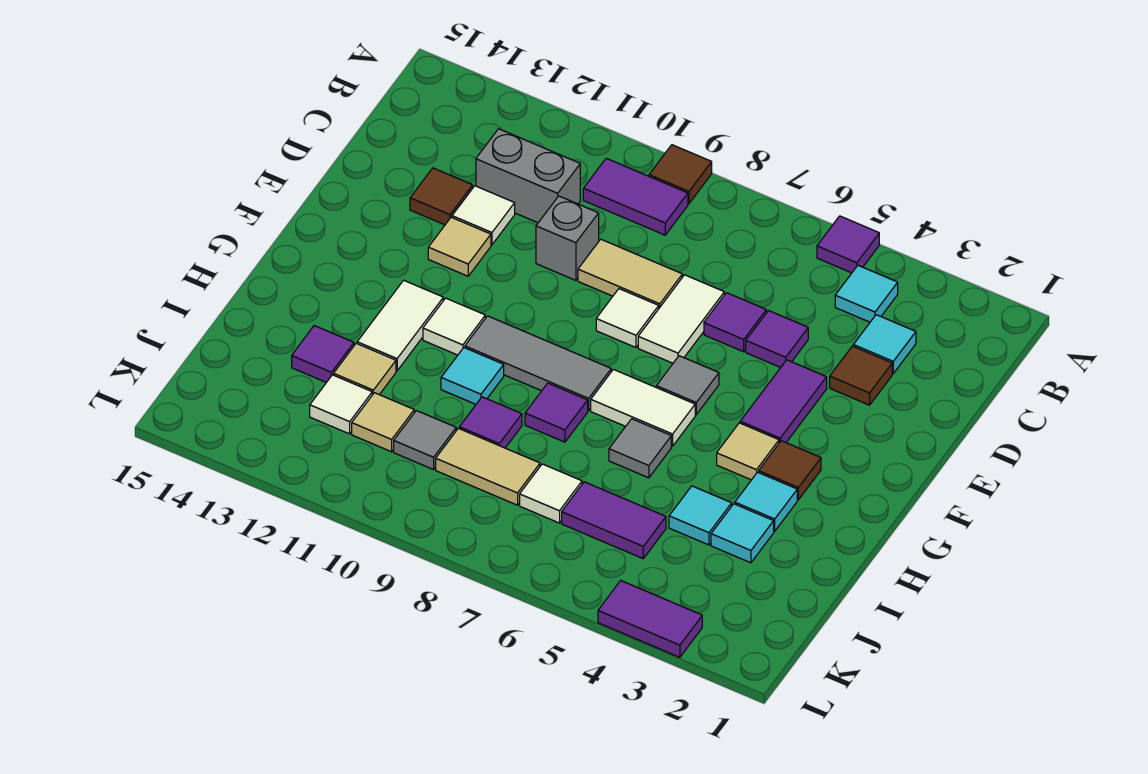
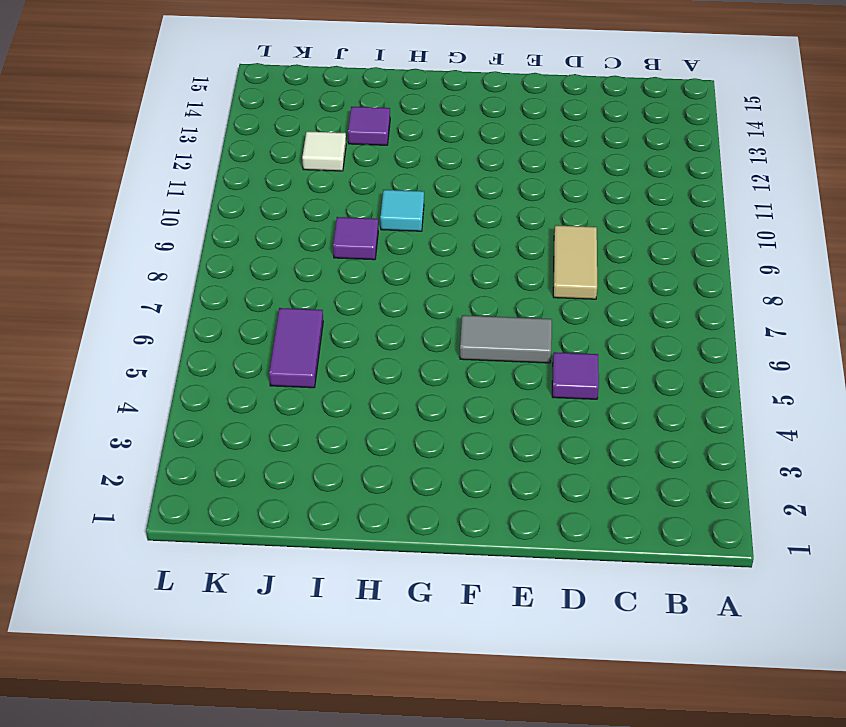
grey tile E6:F6 level 1 -> grey tile F6 level 1
none -> purple tile A5 level 1
none -> brown tile A9 level 1
none -> cyan tile B4 level 1
none -> purple tile B9:B10 level 1

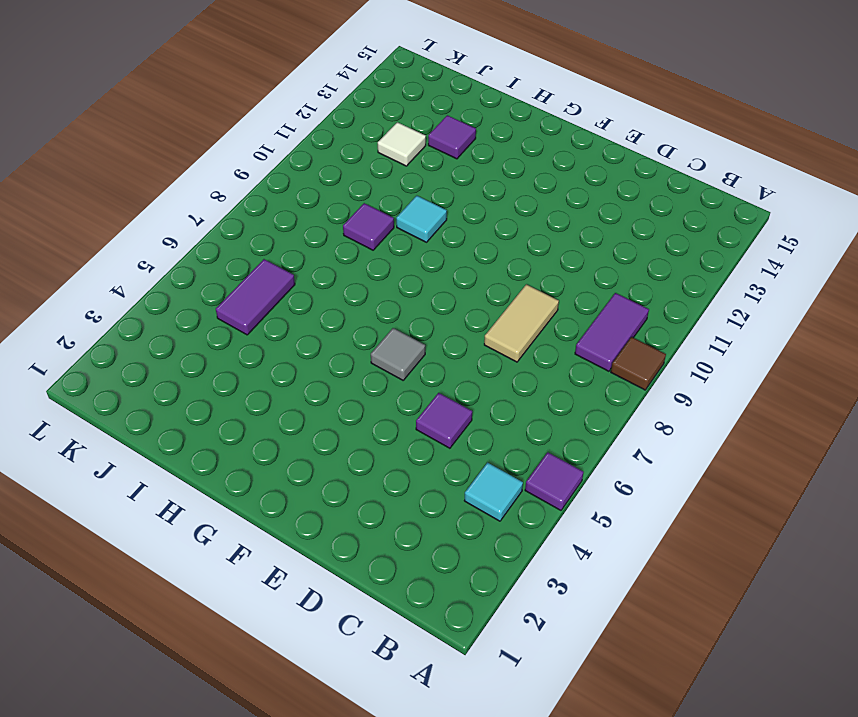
none -> cyan tile C3 level 1
none -> grey brick C11:C12 level 1
none -> brown tile D3 level 1
none -> purple tile D6 level 1

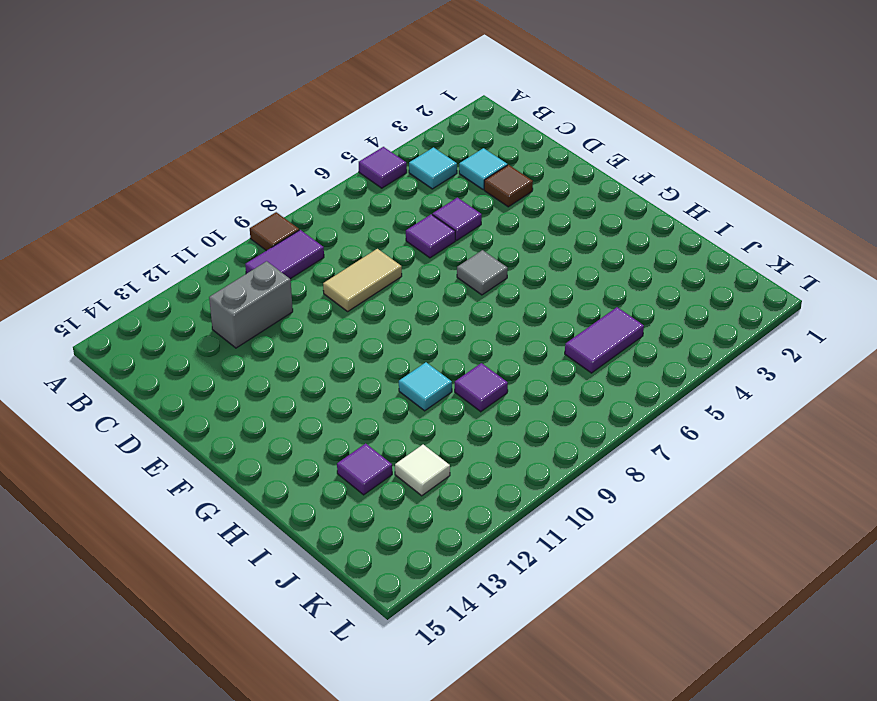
none -> white tile D7:E7 level 1
none -> grey brick D10 level 1
none -> white tile D12 level 1
none -> brown tile D13 level 1

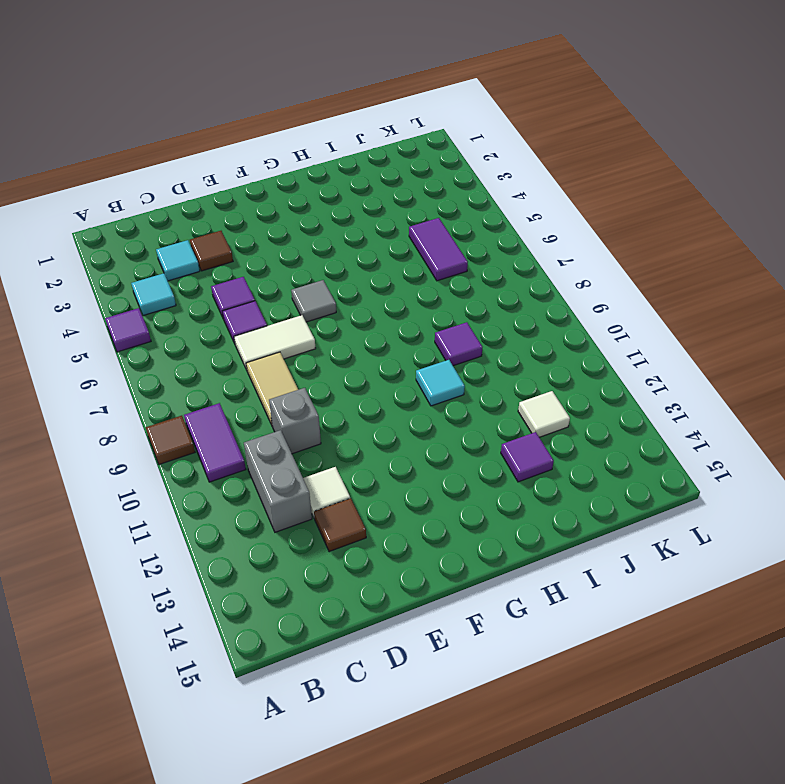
none -> purple tile E4:F4 level 1
none -> white tile E8 level 1
none -> tan tile E12 level 1
none -> brown tile G3 level 1

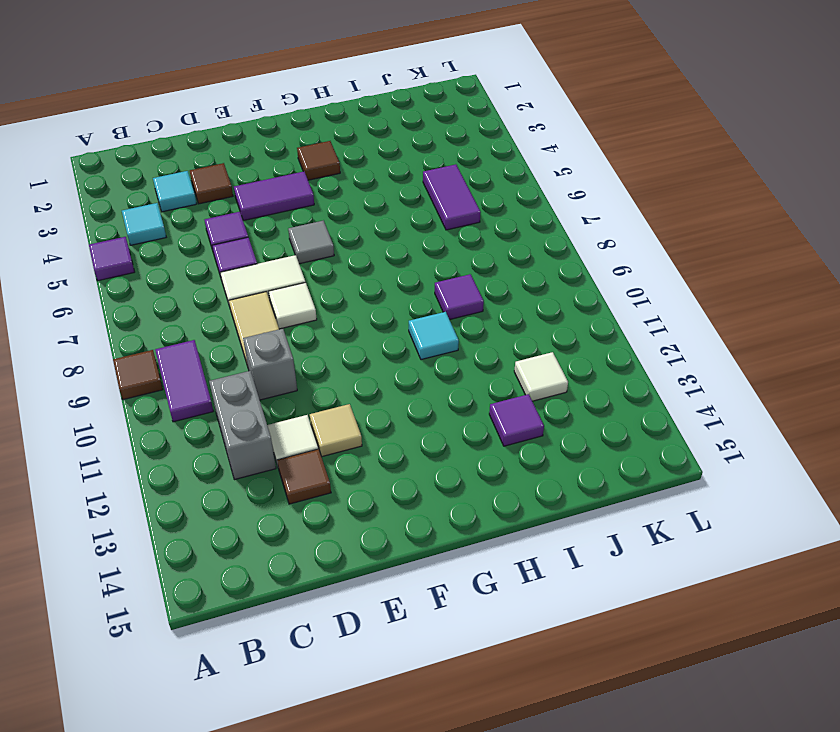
none -> tan tile G4 level 1
none -> white tile G6:G7 level 1
none -> grey tile G8:G10 level 1
none -> white tile G11 level 1

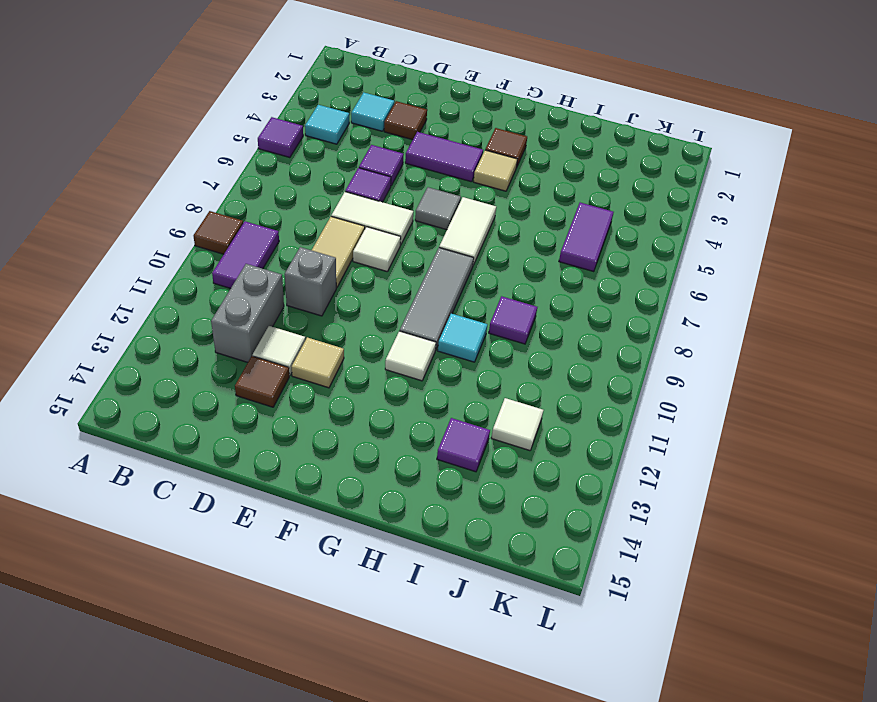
none -> white tile G12:H12 level 1
none -> cyan tile H3 level 1
none -> grey tile H6 level 1
none -> purple tile H8 level 1

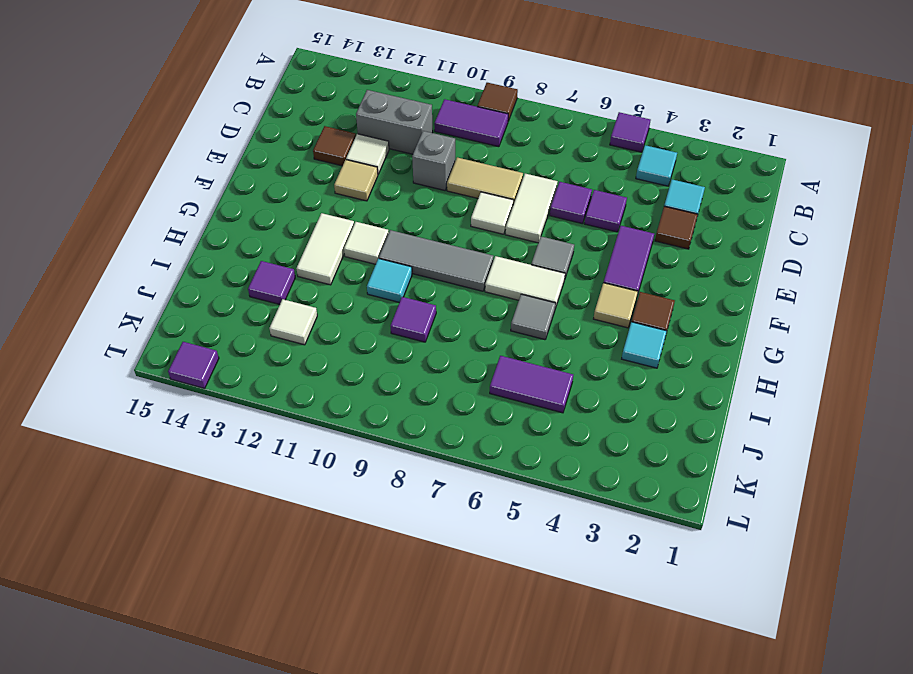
purple tile L14 level 1 -> purple tile H8 level 1
none -> cyan tile I3 level 1
none -> cyan tile I4 level 1
none -> tan tile I12 level 1
none -> white tile J7 level 1

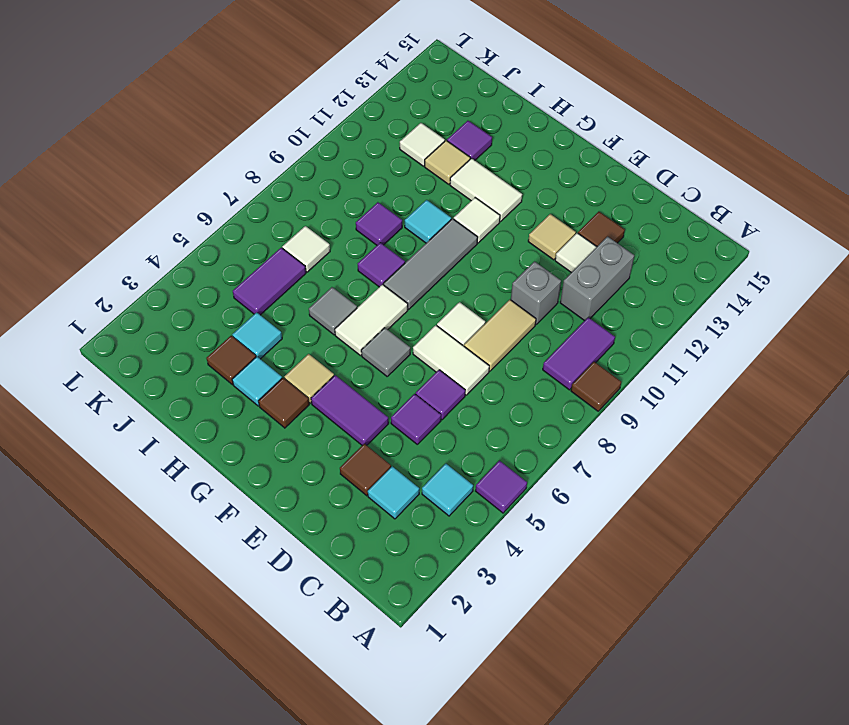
brown tile I3 level 1 -> cyan tile I3 level 1
none -> tan tile J8:J9 level 1
none -> grey tile J10 level 1
none -> tan tile J11 level 1
none -> purple tile L3:L4 level 1

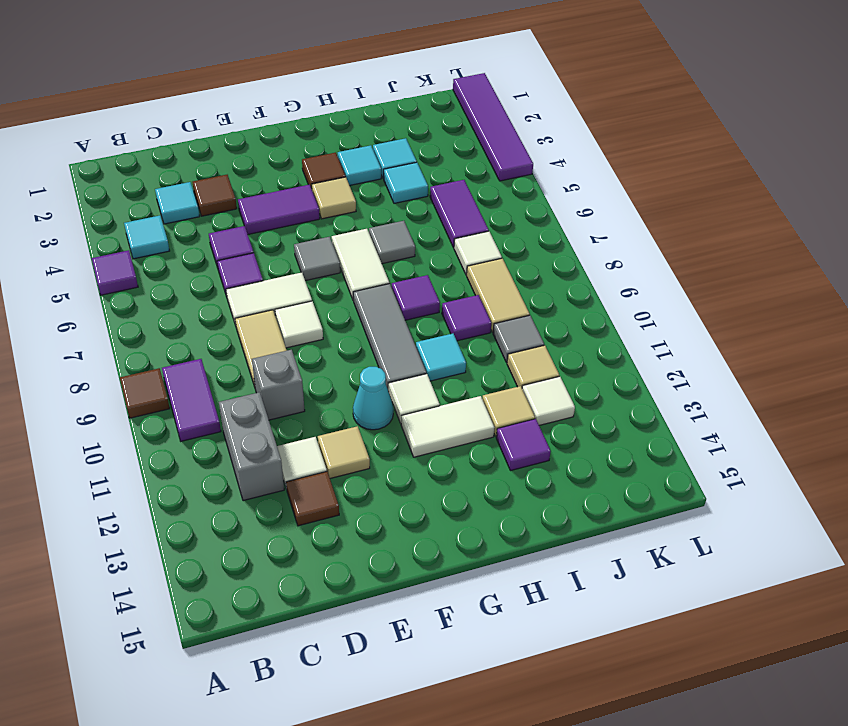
cyan cone F11 level 1 -> none
purple tile L1:L4 level 1 -> purple tile L3:L4 level 1

